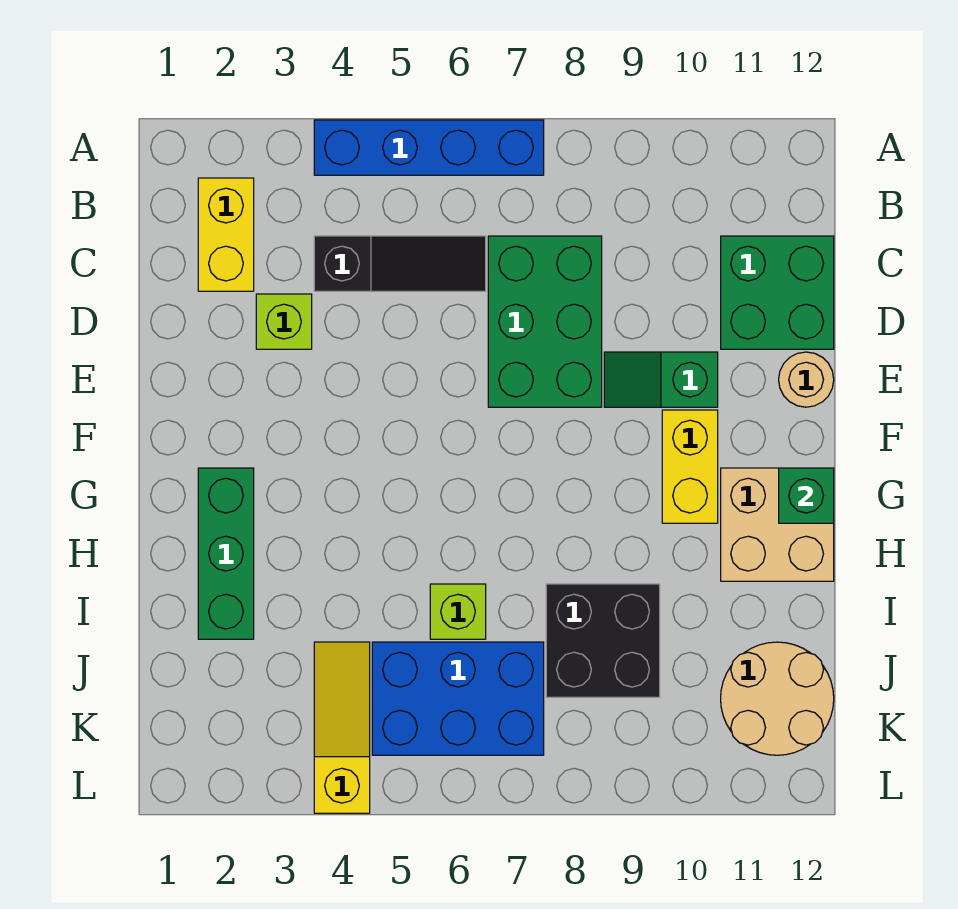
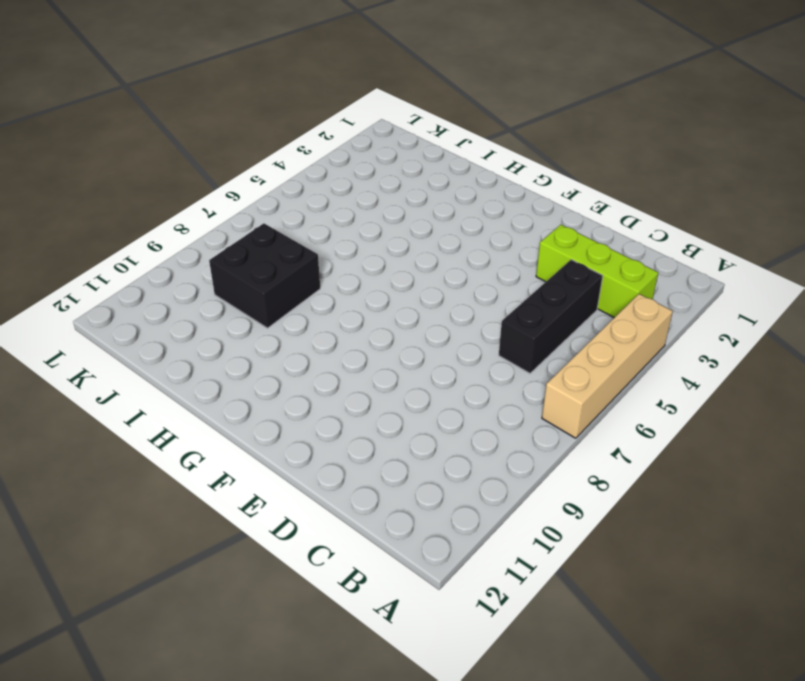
tan brick A4:A7 level 1 -> blue brick A4:A7 level 1
lime brick B3:D3 level 1 -> lime brick D3 level 1
black brick C4:C6 level 1 -> black slope C4:C6 level 1 top 4
none -> yellow brick B2:C2 level 1
none -> green brick C7:E8 level 1
none -> green brick C11:D12 level 1

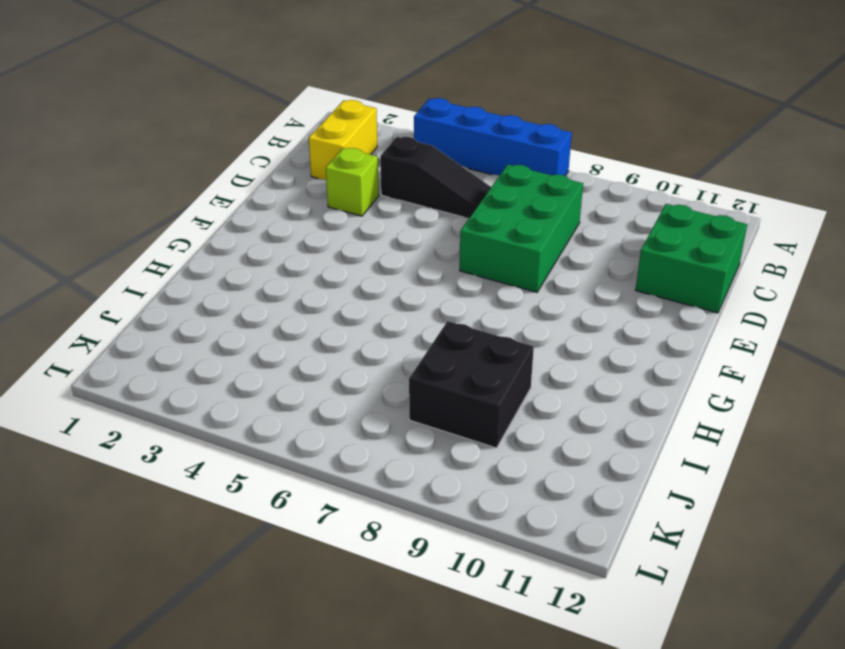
none -> green slope E9:E10 level 1 top 10
none -> tan round brick E12 level 1
none -> yellow brick F10:G10 level 1

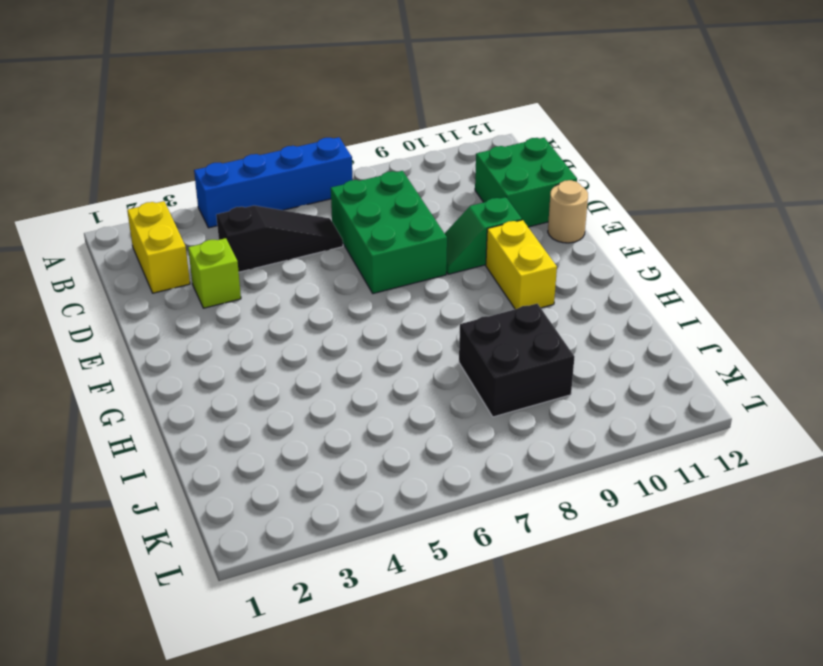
none -> green brick G2:I2 level 1
none -> tan brick G11:H12 level 1
none -> lime brick I6 level 1

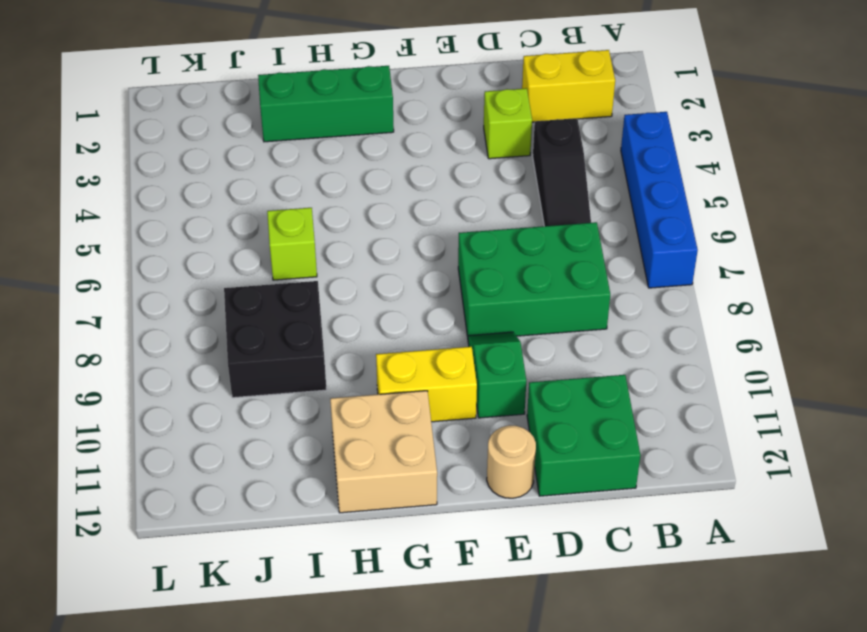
none -> yellow slope J4:L4 level 1 top L
none -> blue brick J5:K7 level 1
none -> tan round brick J11:K12 level 1

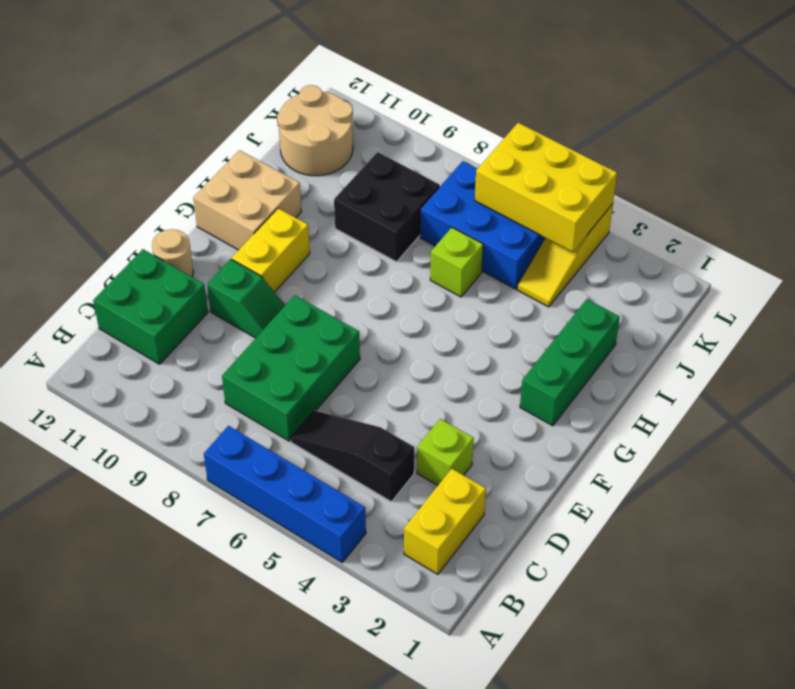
yellow brick K4:L6 level 2 -> none
none -> green brick G12 level 2

